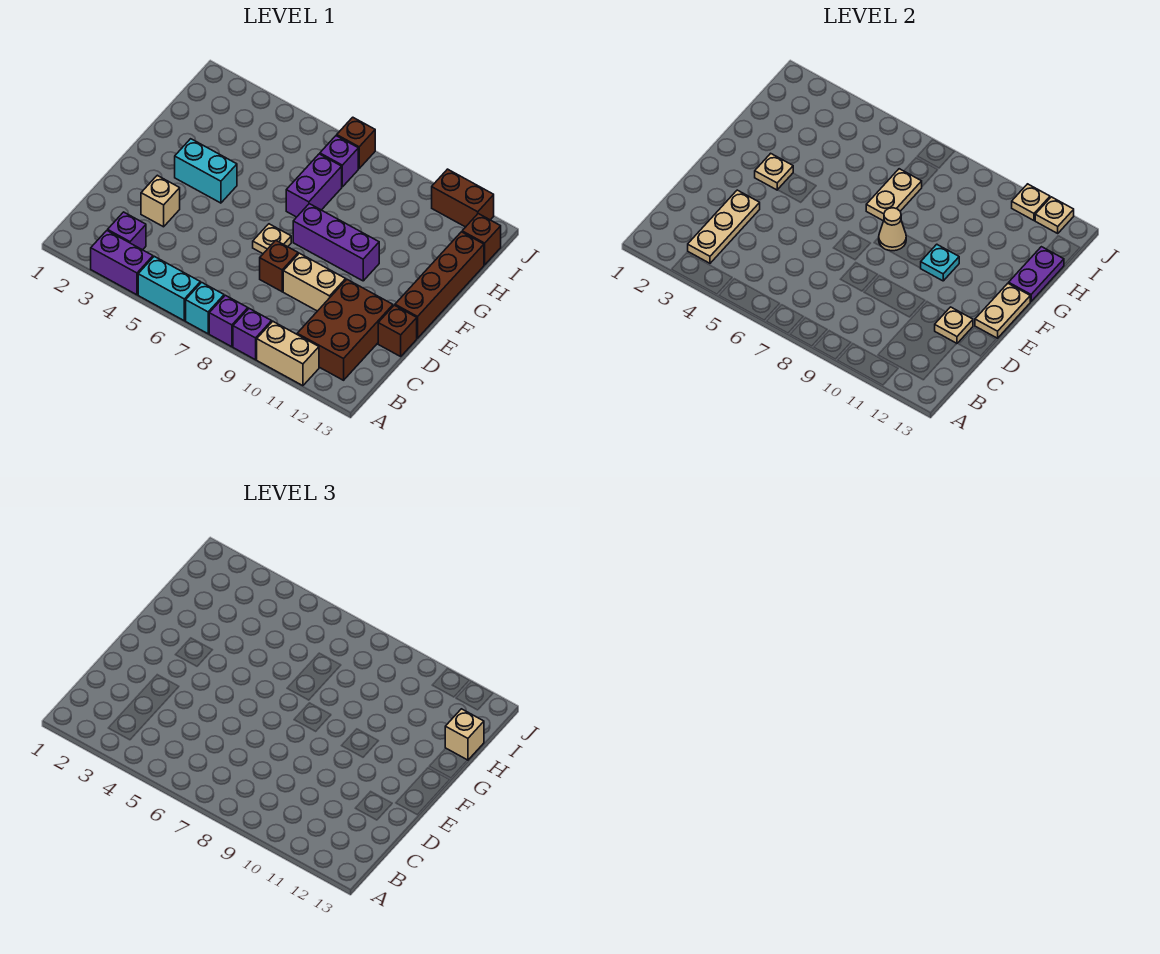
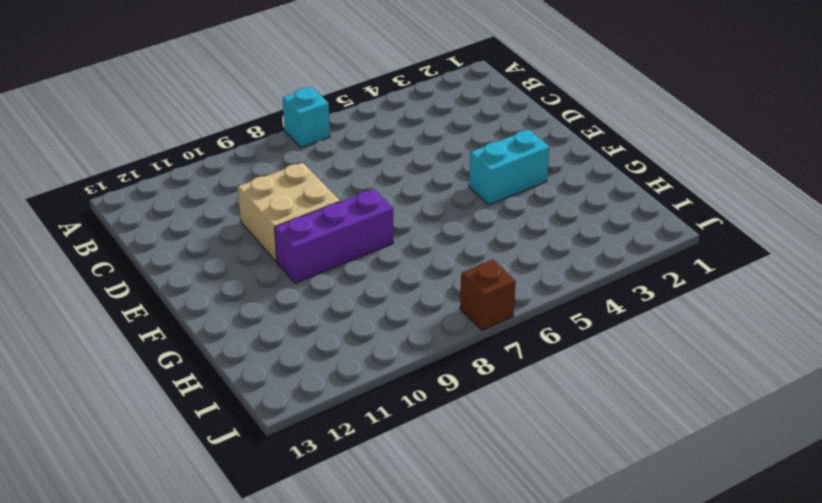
tan brick D9:E10 level 1 -> tan brick D9:D10 level 1
none -> purple brick A3:A4 level 1
none -> cyan brick A5:A6 level 1
none -> purple brick A8 level 1
none -> purple brick A9 level 1

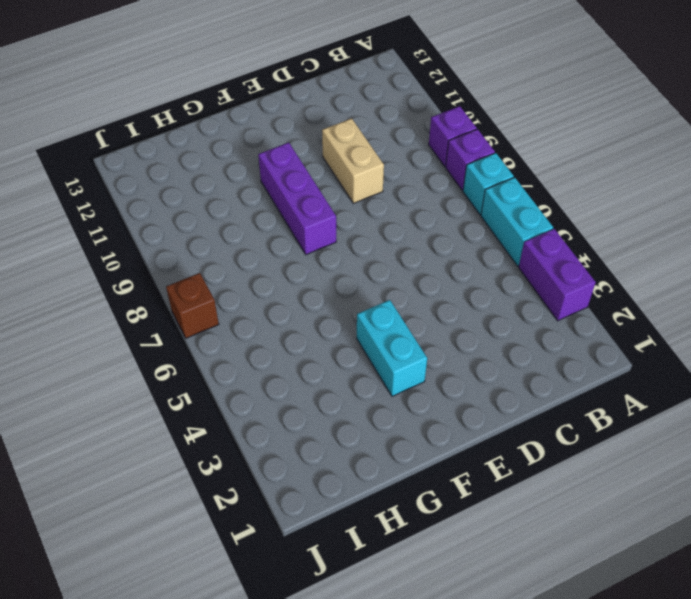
none -> tan brick A10:A11 level 1
none -> purple brick B3 level 1
none -> brown brick B11:D12 level 1
none -> tan brick D3 level 1

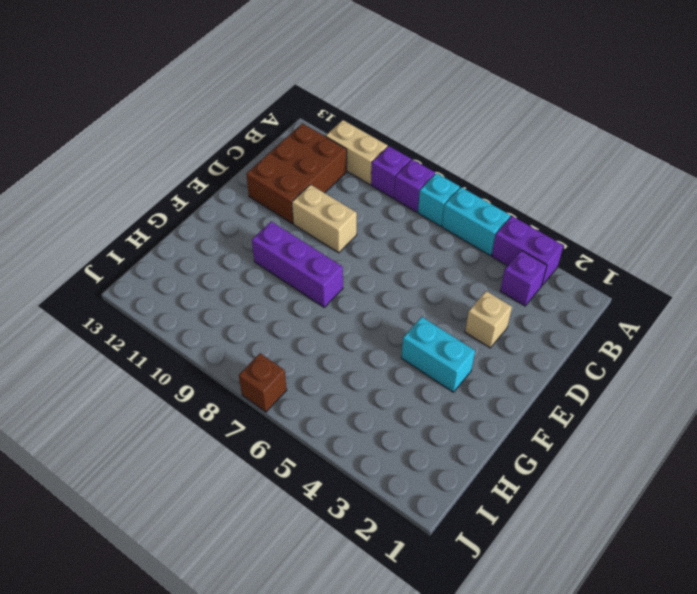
none -> brown brick D8 level 1
none -> brown brick D13 level 1
none -> tan plate E7 level 1
none -> brown brick E13:H13 level 1

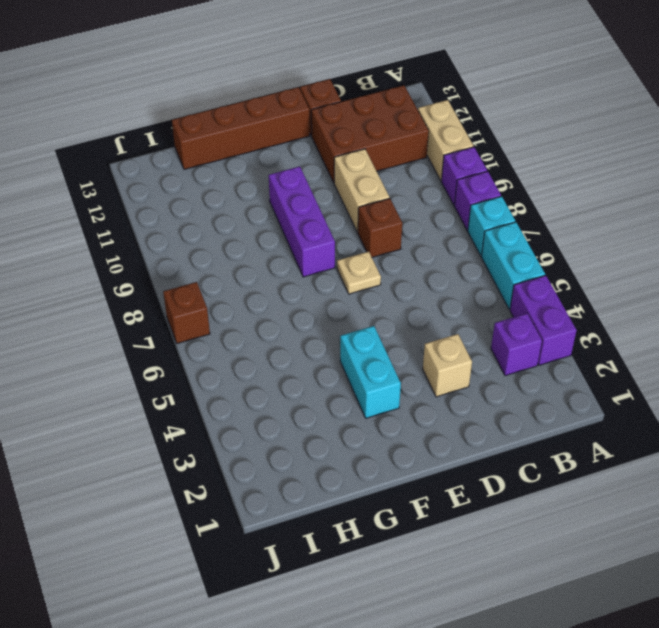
none -> purple brick G7:H7 level 1
none -> purple brick I7 level 1
none -> brown brick I13 level 1
none -> brown brick J11:J12 level 1

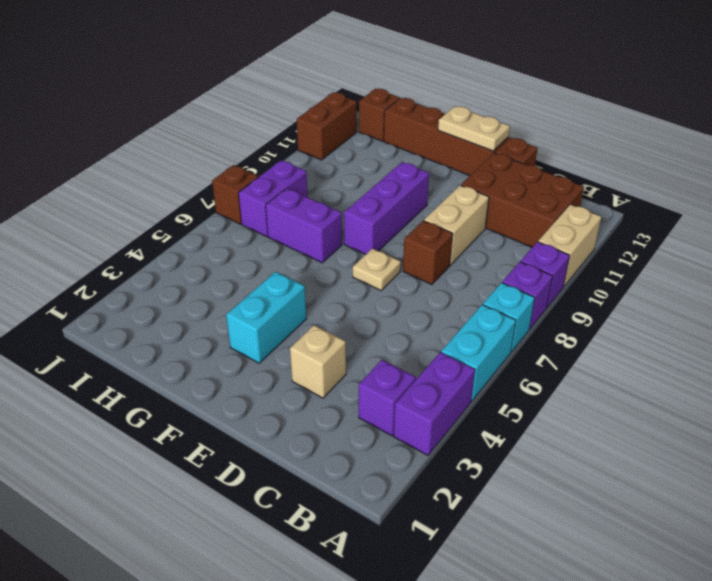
purple brick I7:I8 level 1 -> purple brick I7 level 1
none -> tan plate B3:D3 level 2
none -> tan plate D12 level 2
none -> tan plate F3 level 2
none -> tan cone F8 level 2

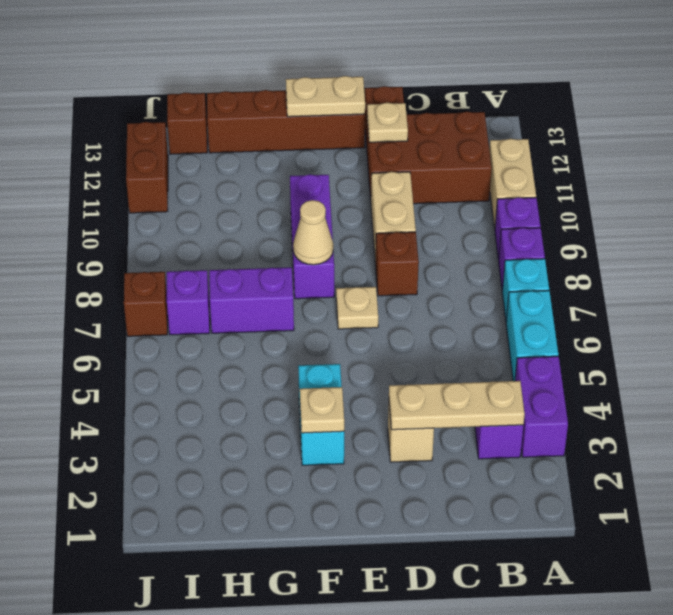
none -> cyan plate F10 level 2
none -> tan plate G7:H7 level 2
none -> purple plate G13:H13 level 2
none -> tan plate J11 level 2

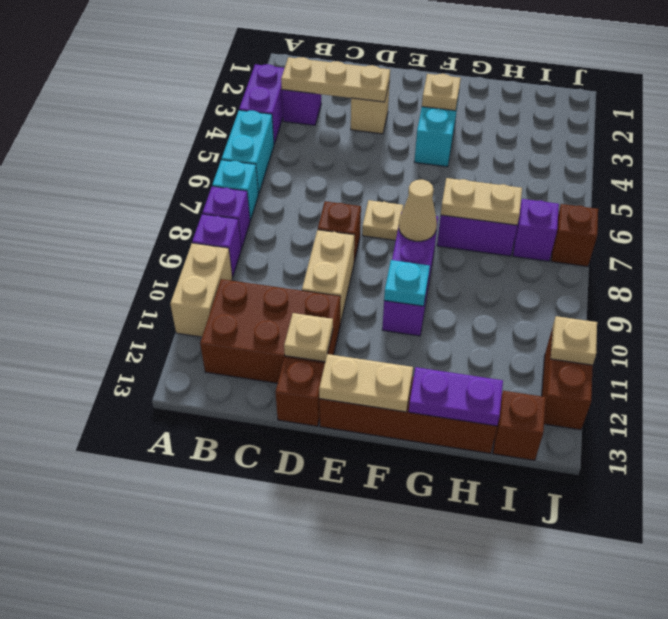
none -> tan plate J12 level 2
none -> tan brick H13 level 3

